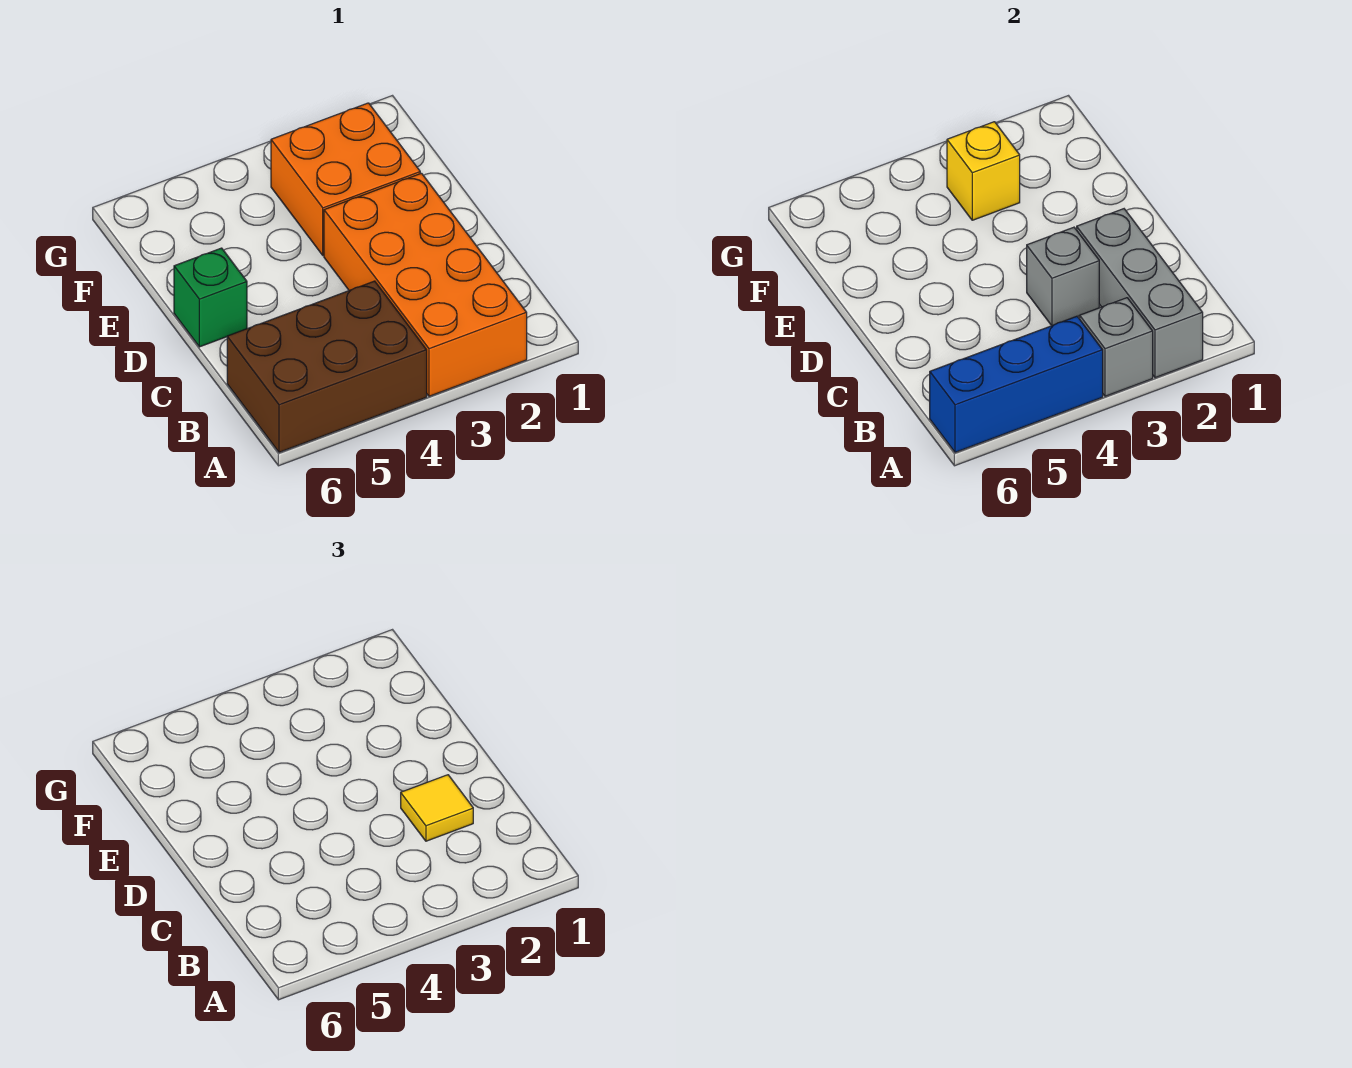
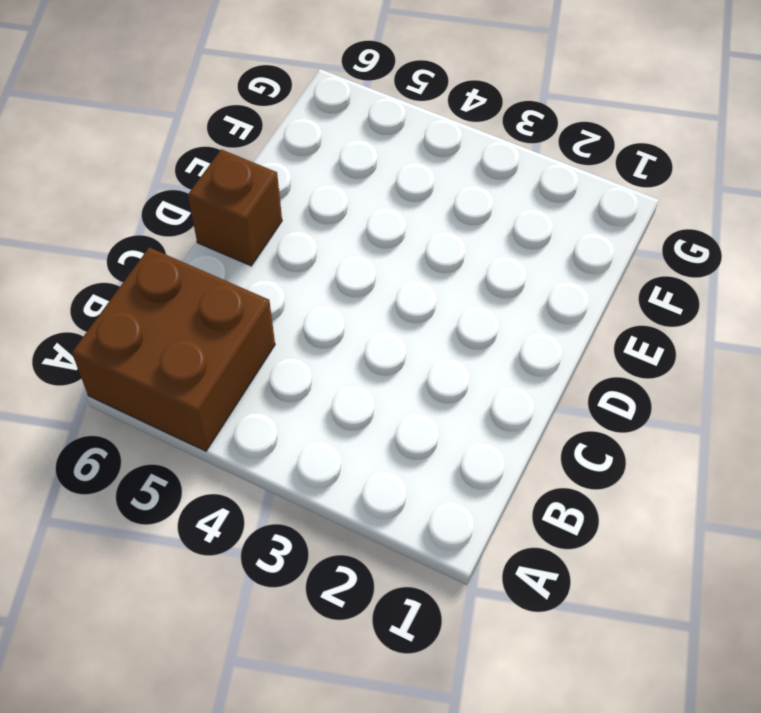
brown brick A5:B6 level 1 -> brown brick A4:B6 level 1
brown brick D6 level 1 -> green brick D6 level 1
none -> orange brick A2:D3 level 1
none -> orange brick E2:F3 level 1

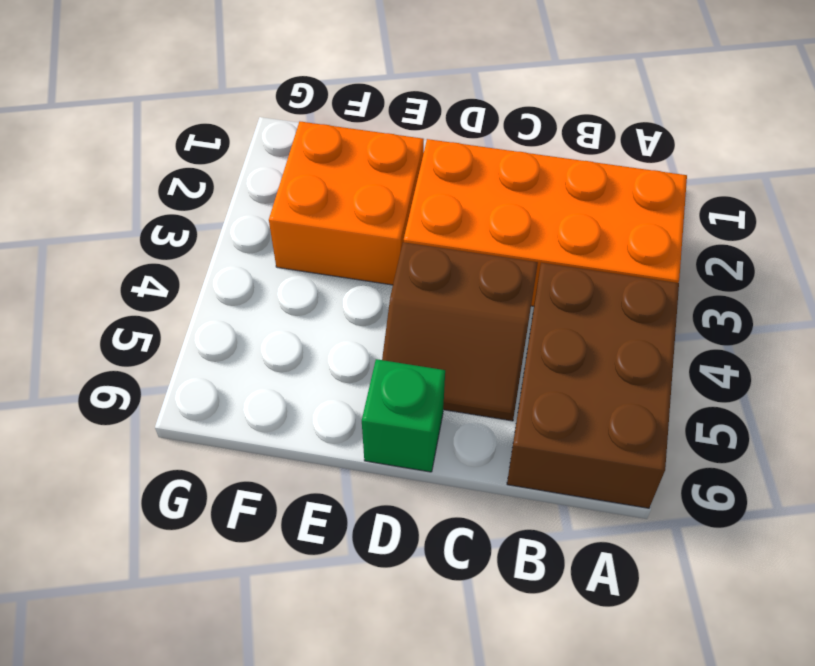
brown slope C4:D5 level 1 top 4 -> none
none -> grey brick A2:C2 level 2
none -> grey brick A3 level 2

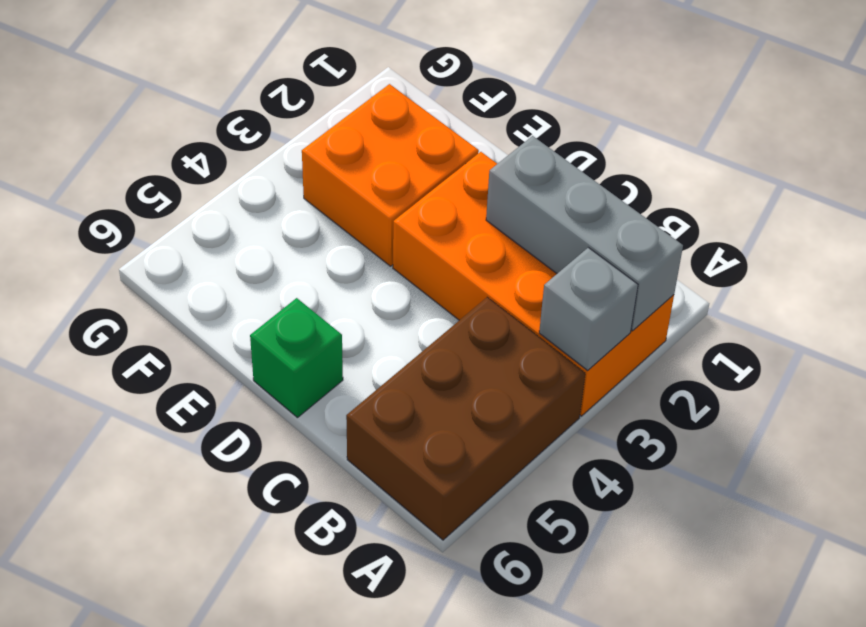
none -> blue brick A4:A6 level 2
none -> grey brick C3 level 2

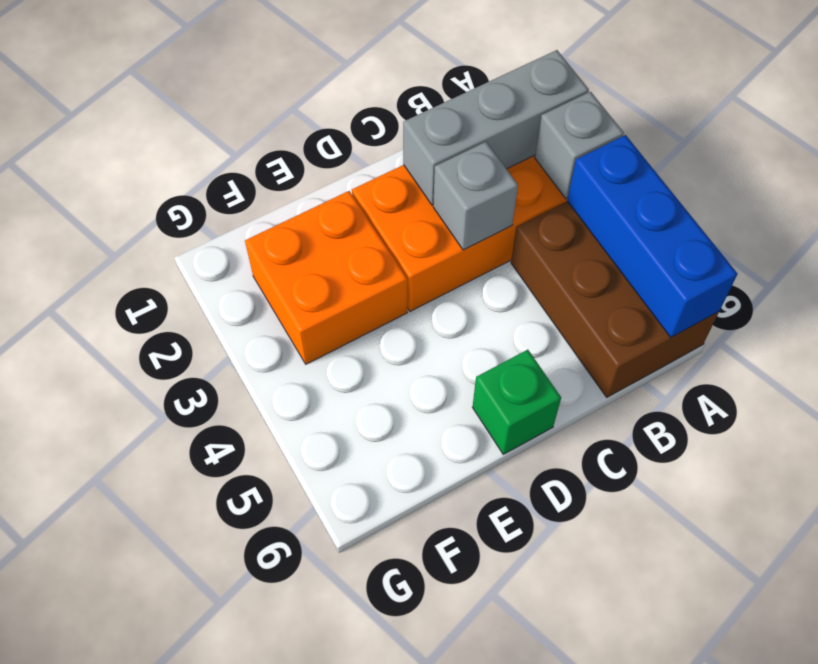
none -> yellow brick F3 level 2
none -> yellow tile C2 level 3

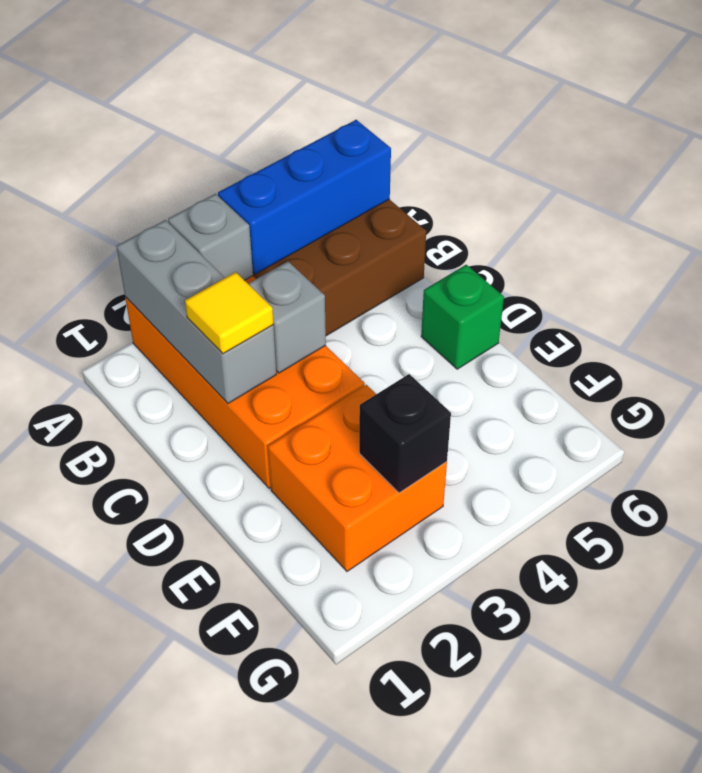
black brick F3 level 2 -> yellow brick F3 level 2

